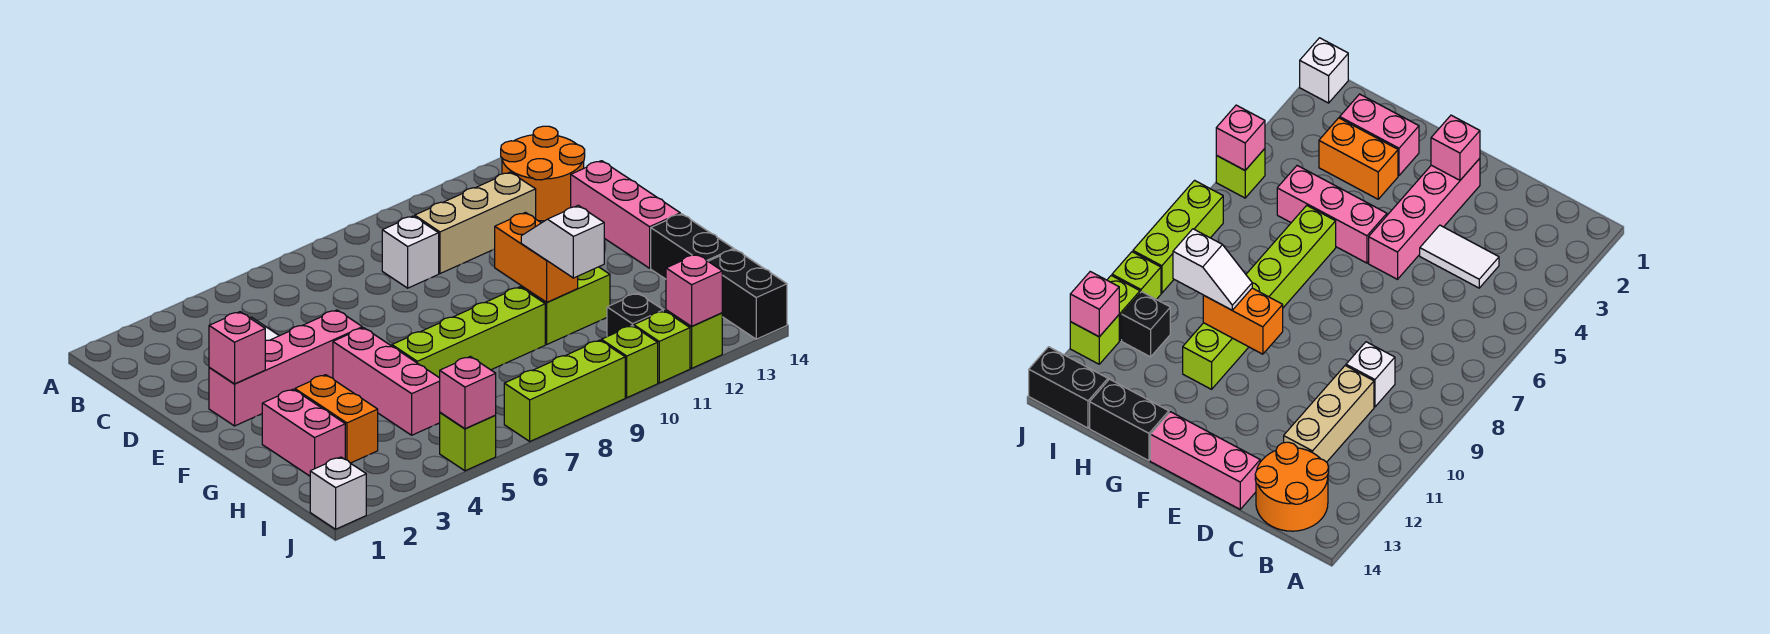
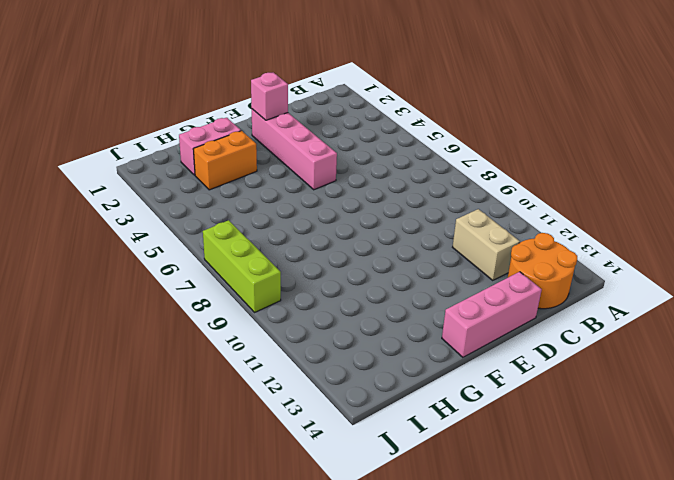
tan brick C11:C12 level 1 -> tan brick C10:C12 level 1
none -> white tile C4:D4 level 1
none -> white brick C9 level 1
none -> pink brick F5:H5 level 1

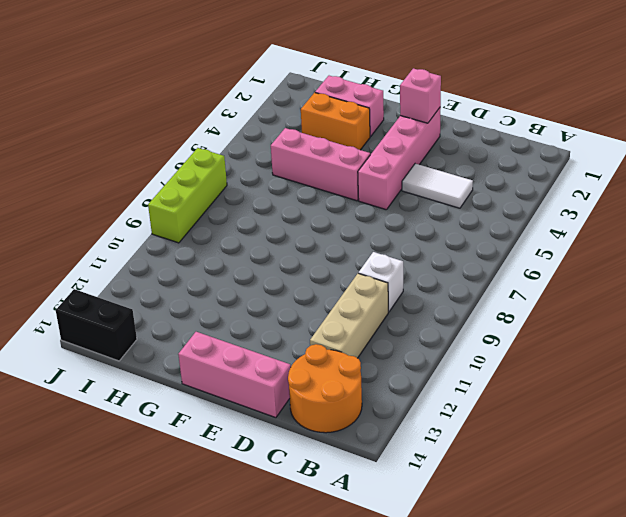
none -> lime brick G6:G9 level 1
none -> lime brick G10:G11 level 1
none -> black brick G14:H14 level 1

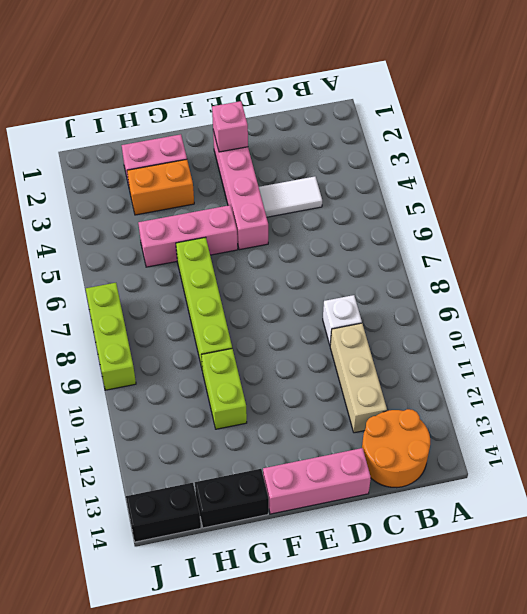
none -> black brick I11 level 1
none -> white brick J1 level 1
none -> lime brick J5 level 1

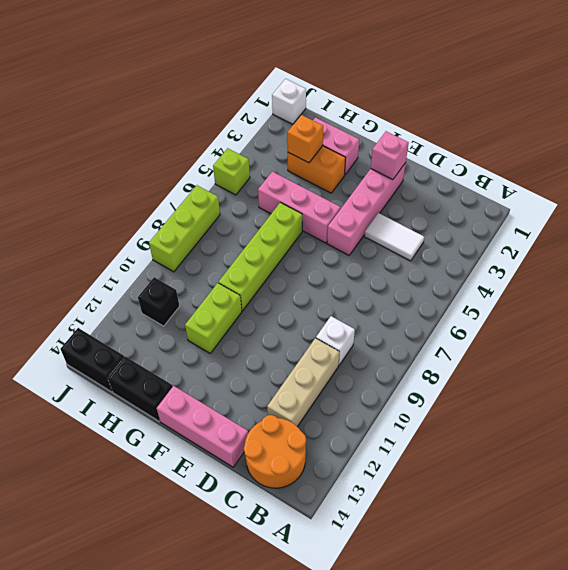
orange brick H3 level 2 -> none
none -> lime brick J10 level 1
none -> lime brick J11 level 1
none -> lime brick J12 level 1

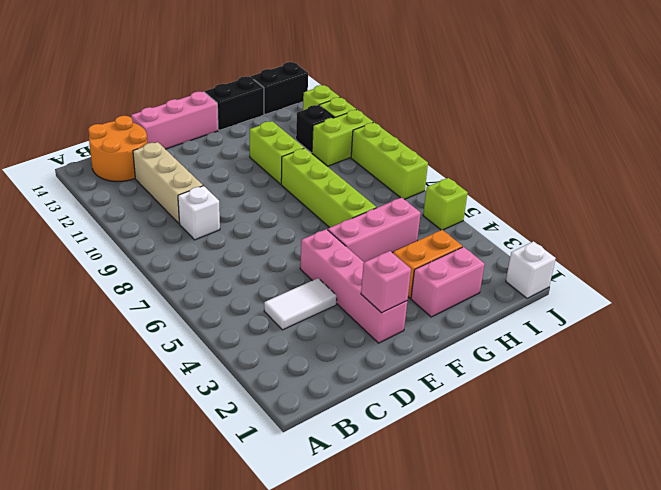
lime brick I10:J10 level 1 -> lime brick J10 level 1
none -> orange brick F10:G10 level 2
none -> pink brick J5 level 2
none -> pink brick J12 level 2

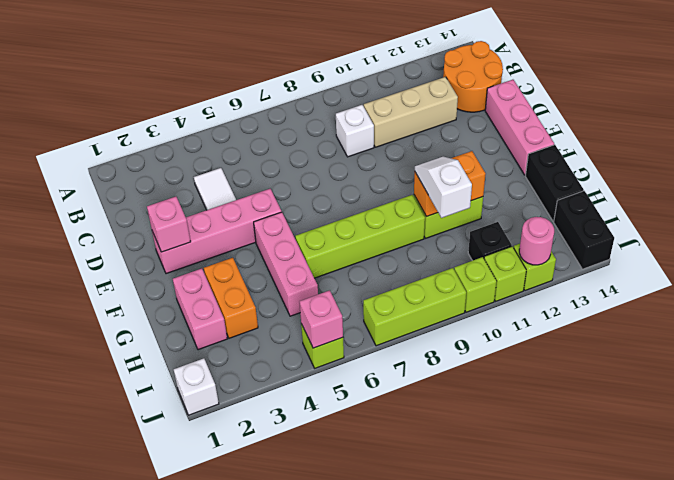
orange brick G10:G11 level 2 -> orange brick F10:G10 level 2
pink round brick J12 level 2 -> pink brick J12 level 2

